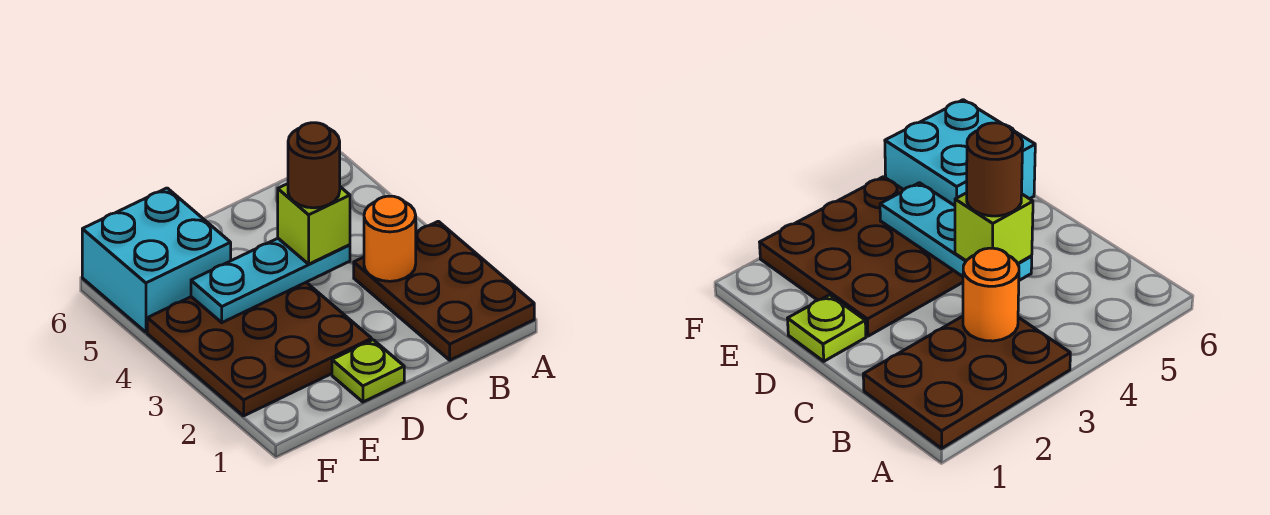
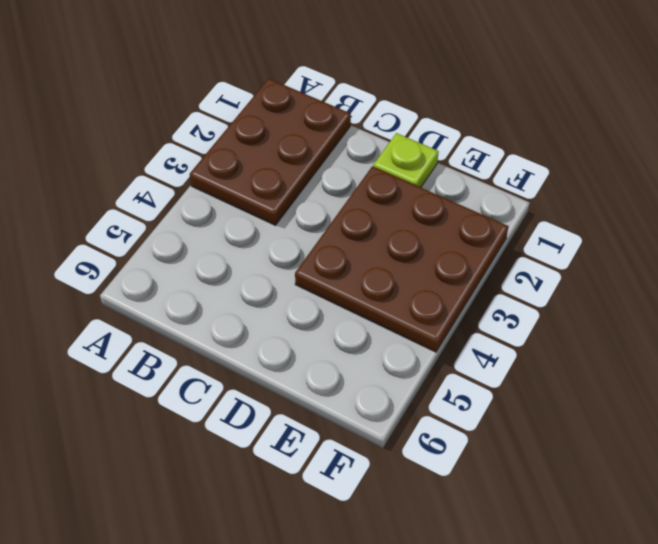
none -> cyan brick E5:F6 level 1
none -> orange round brick B3 level 2

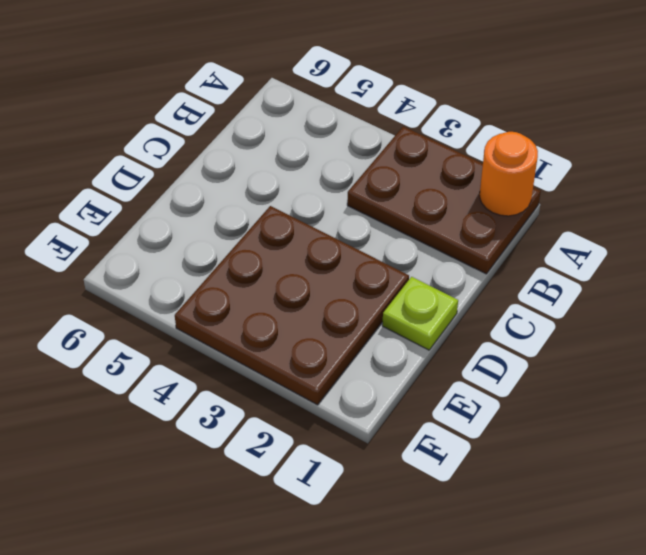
orange round brick A1 level 2 -> orange round brick B3 level 2
none -> cyan brick E5:F6 level 1
none -> cyan plate C4:E4 level 2

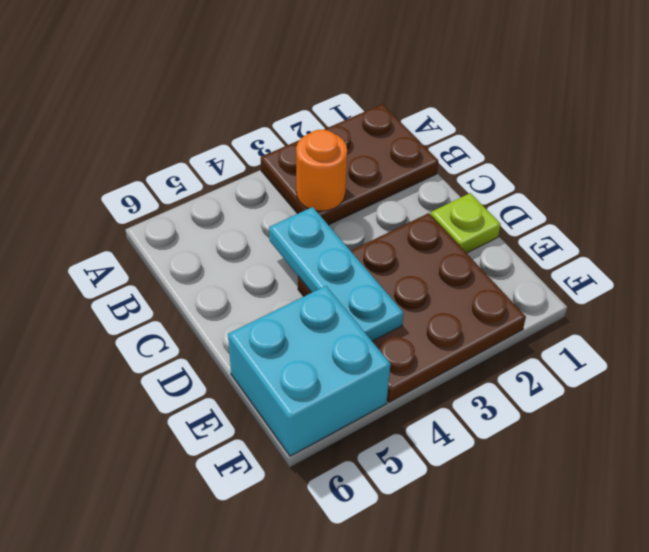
none -> lime brick C4 level 3
none -> brown round brick C4 level 4

